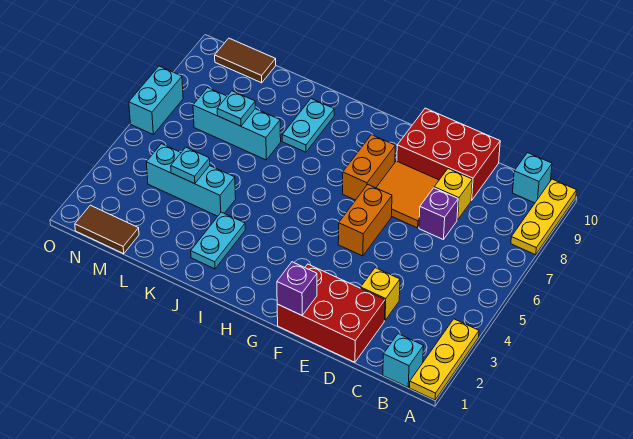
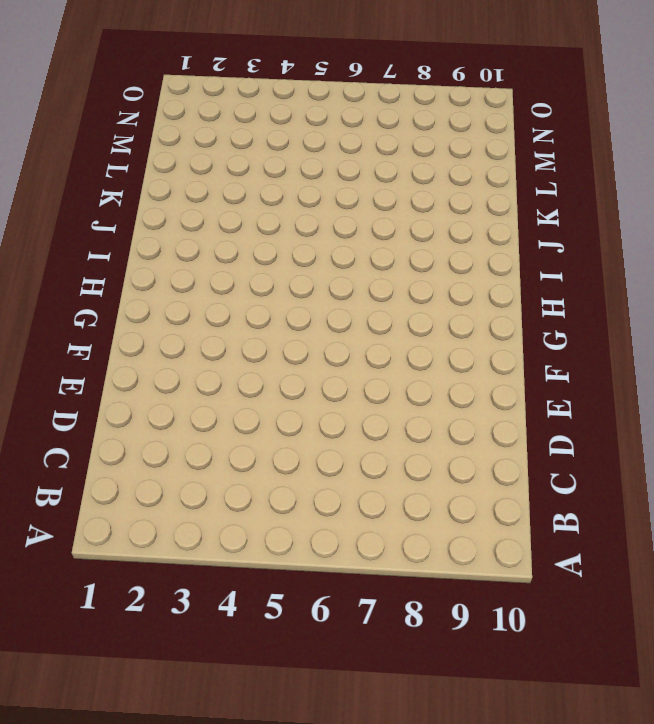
none -> yellow plate A1:A3 level 1
none -> yellow plate A8:A10 level 1
none -> cyan brick B1 level 1

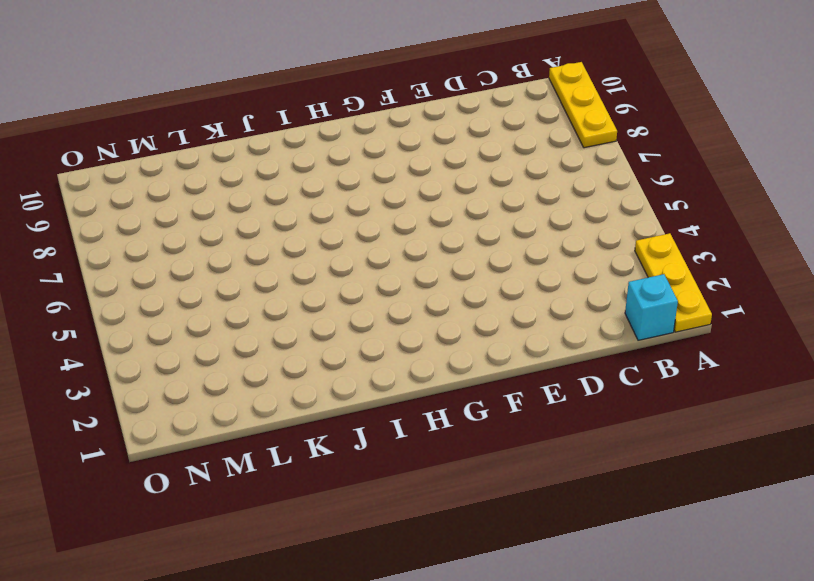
none -> cyan brick B10 level 1
none -> red brick D1:F2 level 1
none -> yellow brick D3 level 1

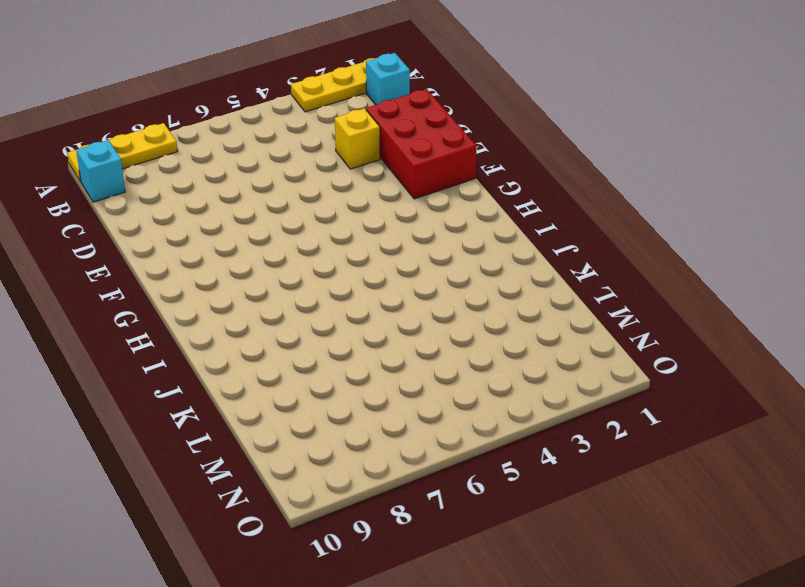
none -> purple brick D7 level 1
none -> yellow brick D8 level 1
none -> red brick D9:F10 level 1

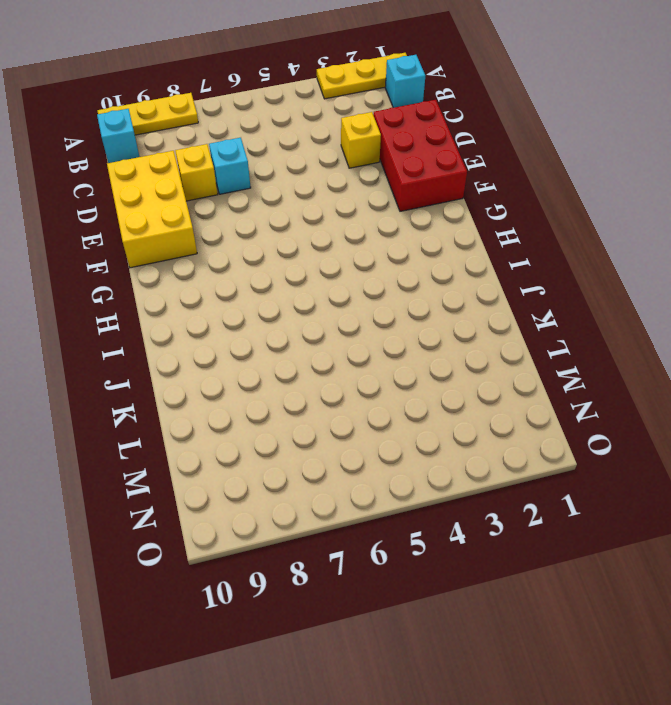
cyan brick D7 level 1 -> purple brick D7 level 1
yellow brick D9:F10 level 1 -> red brick D9:F10 level 1
none -> orange tile E7:F8 level 1
none -> orange brick F5:F6 level 1
none -> orange brick G7:G8 level 1

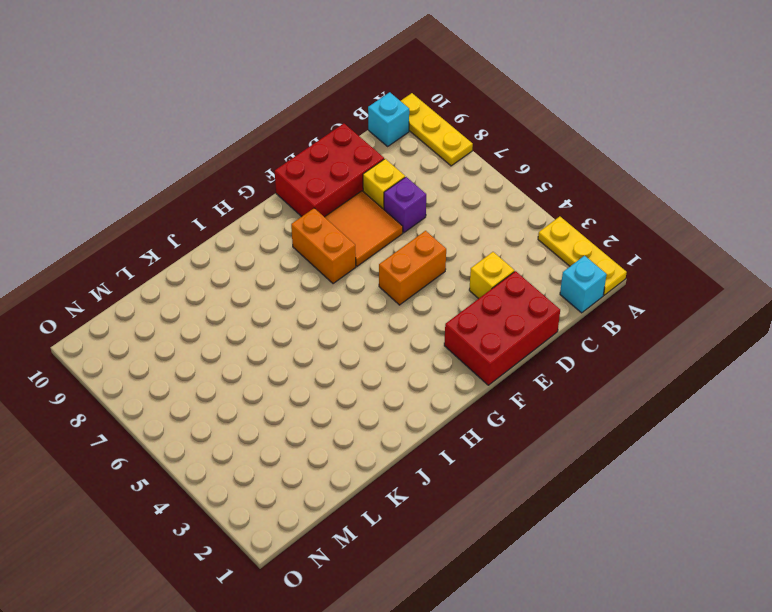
orange brick E5:F5 level 1 -> orange brick F5:F6 level 1
none -> cyan plate J2:J3 level 1
none -> cyan plate J8:J9 level 1
none -> cyan brick K4:M4 level 1

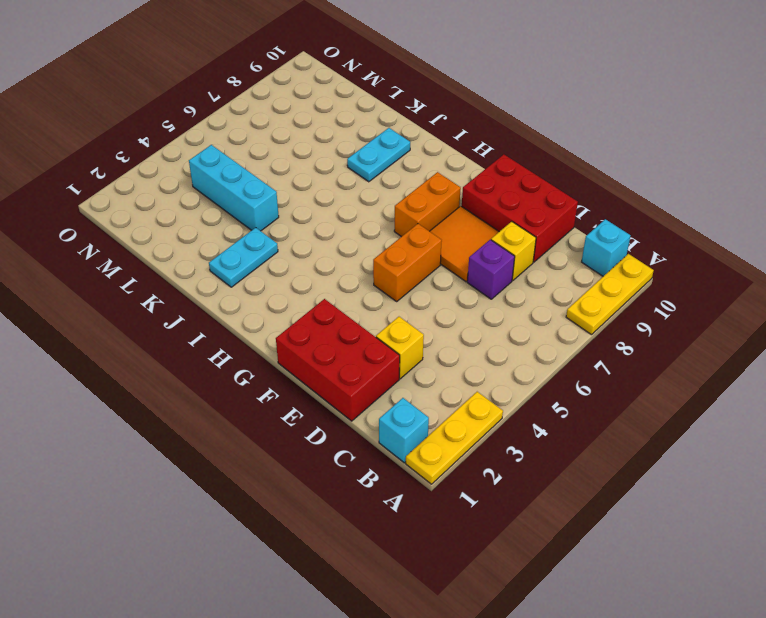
none -> cyan brick K7:M7 level 1
none -> brown tile M1:N1 level 1
none -> brown tile M10:N10 level 1

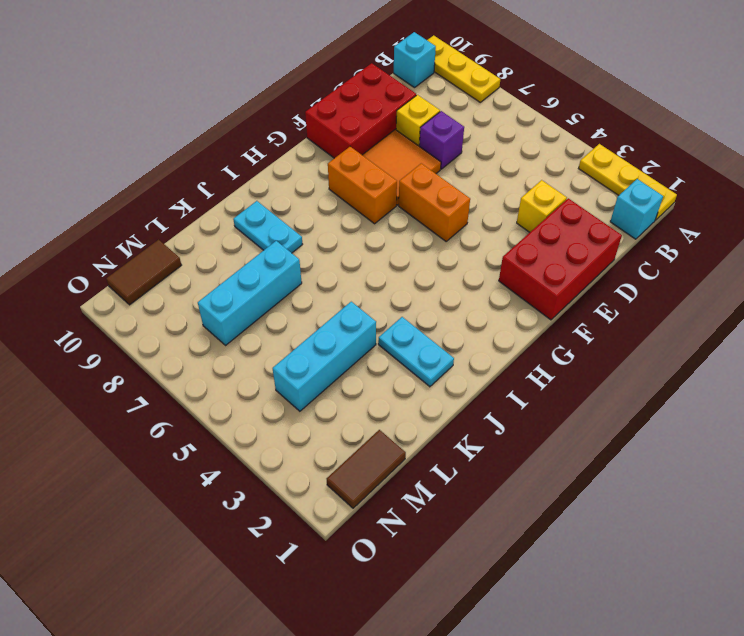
none -> cyan brick O6:O7 level 1
none -> purple brick F1 level 2
none -> cyan plate L4 level 2

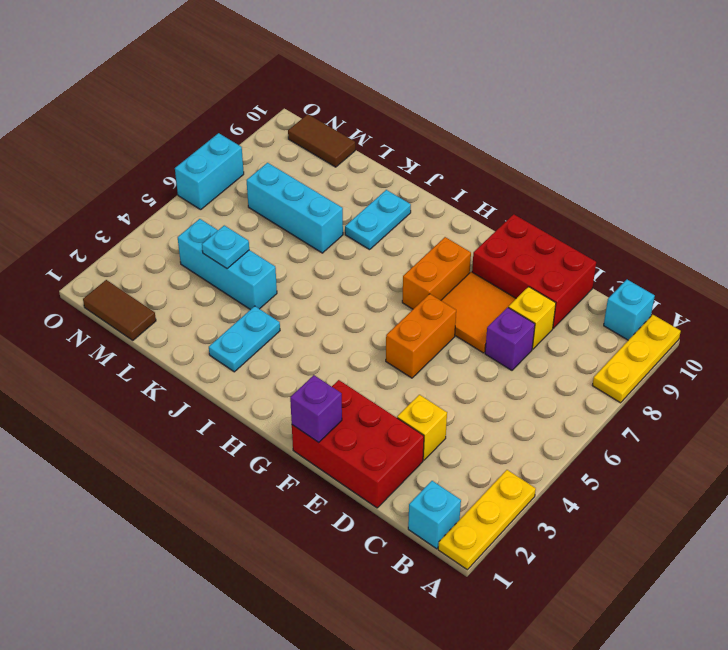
none -> cyan plate L7 level 2

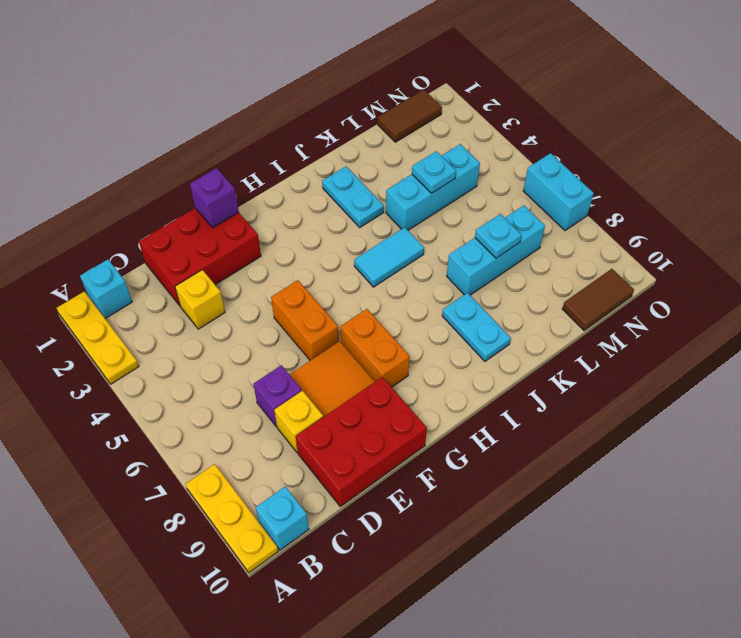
cyan tile I5:J5 level 1 -> none

